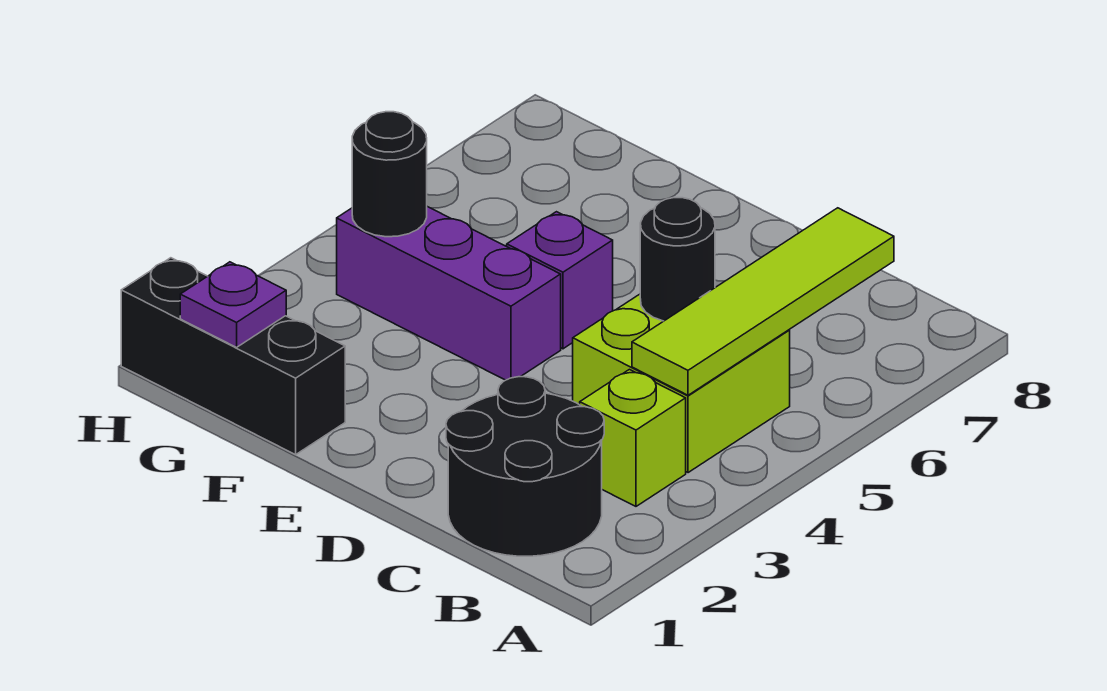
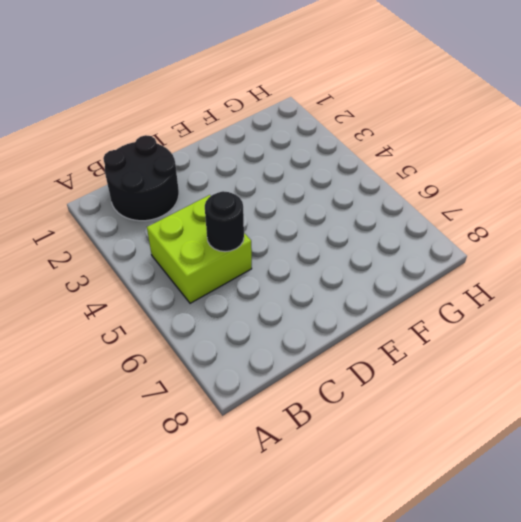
none -> lime brick B3 level 1
none -> purple brick E4:G4 level 1

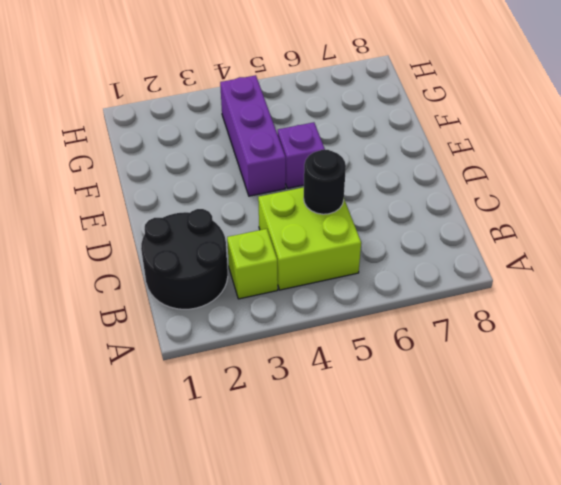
none -> black brick F1:H1 level 1
none -> lime tile B4:B7 level 2

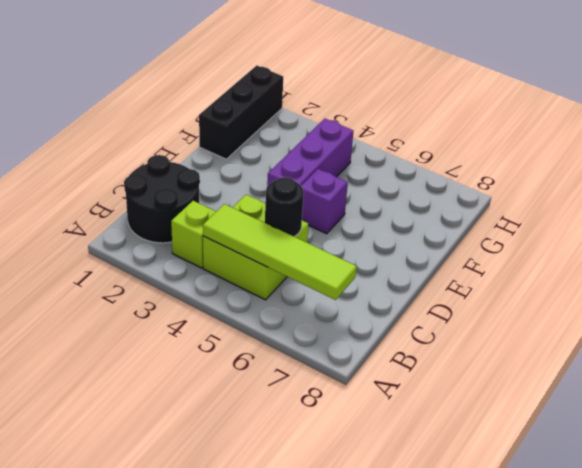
none -> purple plate G1 level 2
none -> black round brick G4 level 2

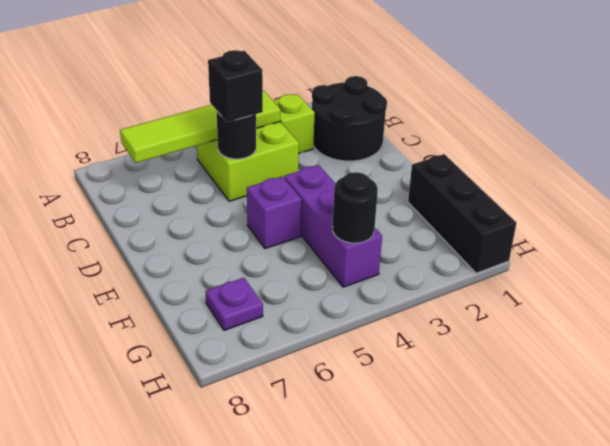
black brick C5 level 3 -> none
purple plate G7 level 1 -> purple plate G1 level 2

